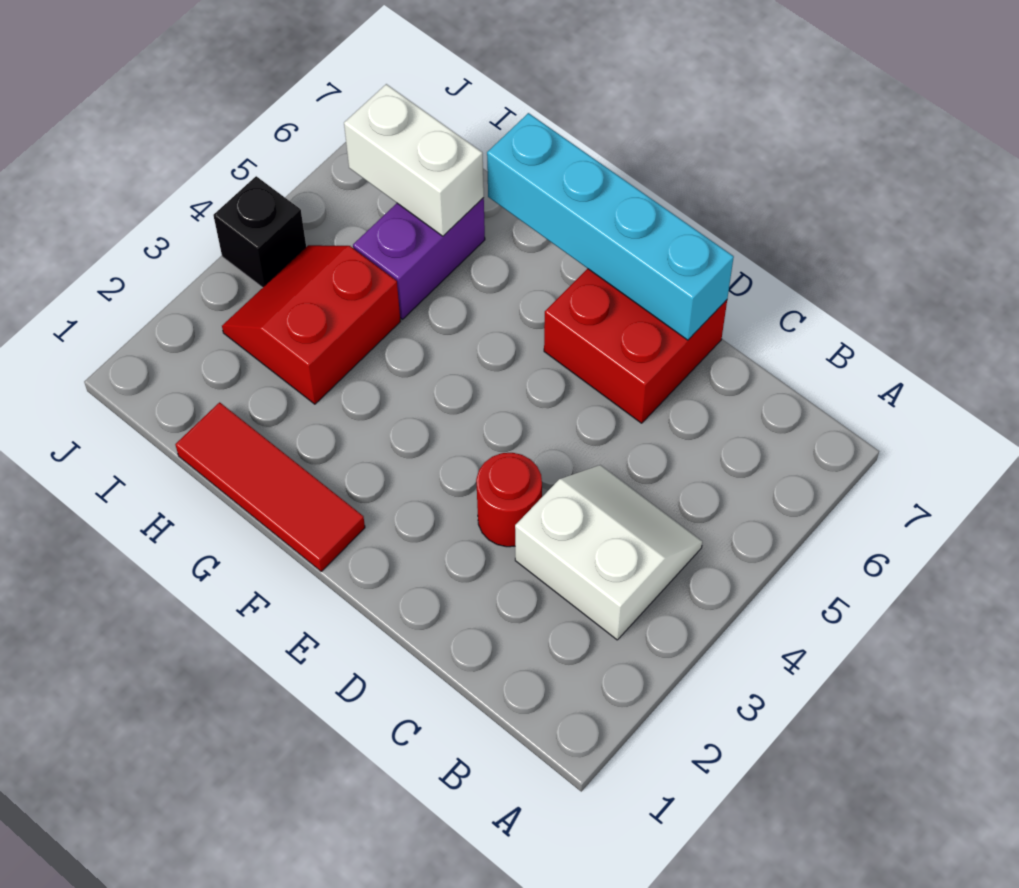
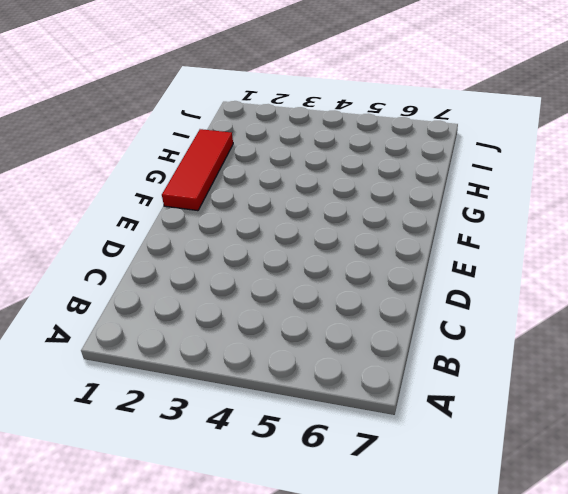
none -> white slope B3:C4 level 1 top 3
none -> red round brick D3 level 1

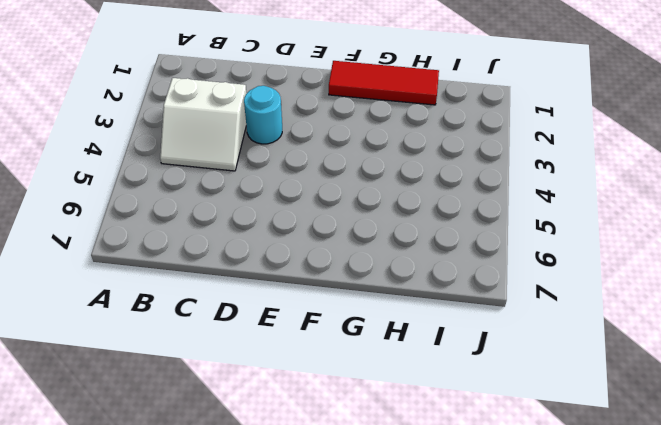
cyan round brick D3 level 1 -> red round brick D3 level 1
none -> red brick D6:E7 level 1
none -> red slope H3:I4 level 1 top H

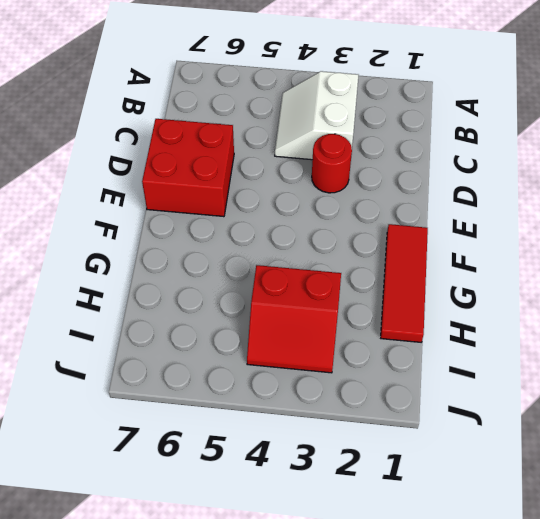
none -> purple brick H5:H6 level 1
none -> black brick J4 level 1

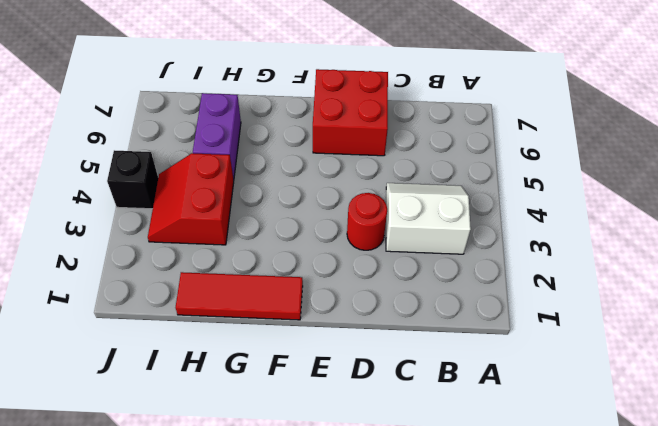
none -> cyan brick D7:G7 level 2
none -> white brick H6:I6 level 2

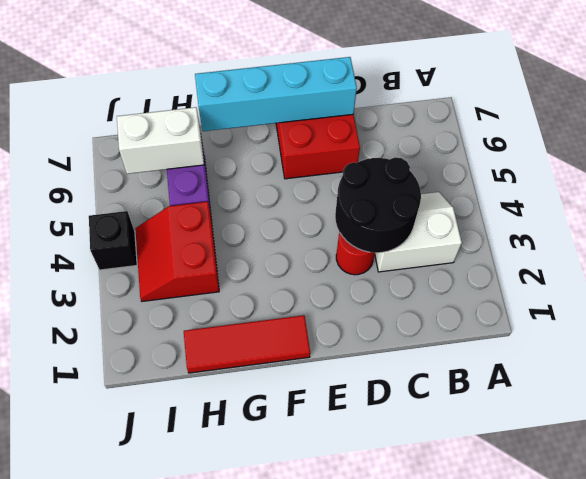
black round brick C3:D4 level 2 -> none

